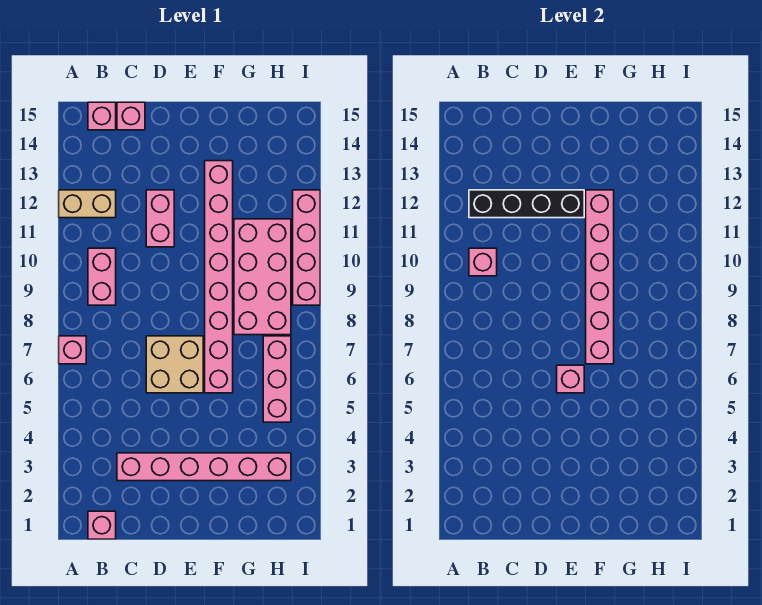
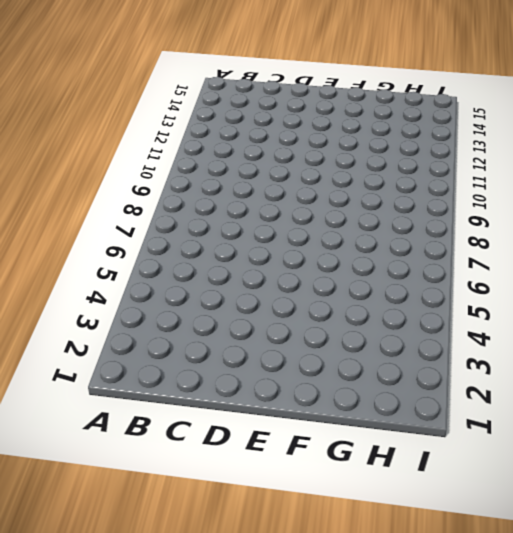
none -> pink brick A7 level 1
none -> tan brick A12:B12 level 1
none -> pink brick B1 level 1

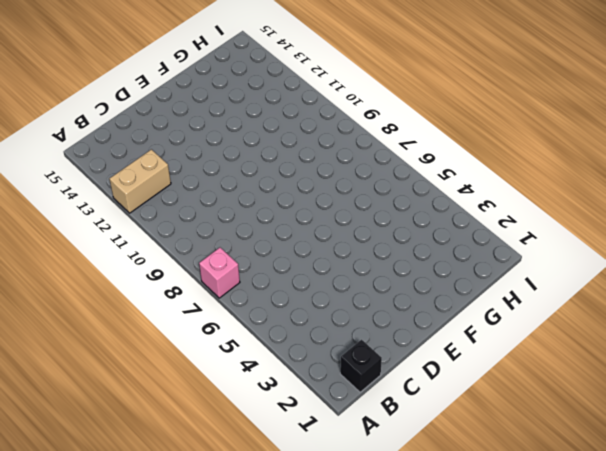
black brick B1 level 1 -> pink brick B1 level 1
none -> pink brick B9:B10 level 1
none -> pink brick B15 level 1
none -> pink brick C3:H3 level 1

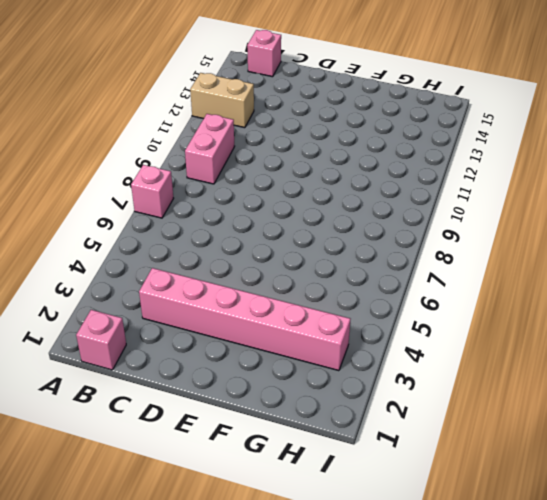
none -> pink brick C15 level 1
none -> tan brick D6:E7 level 1
none -> pink brick D11:D12 level 1

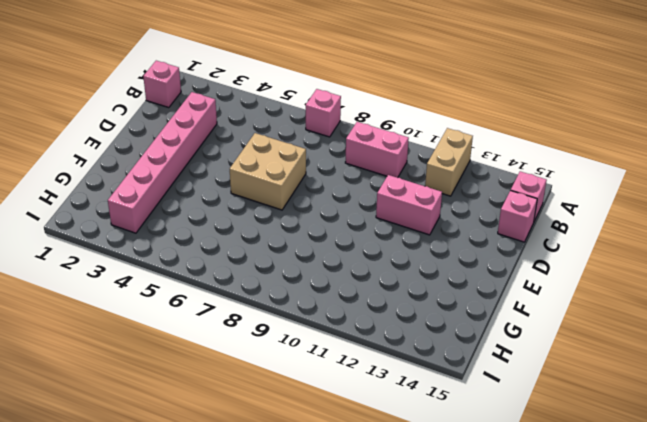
none -> pink brick F6:F13 level 1
none -> pink brick G8:H11 level 1
none -> pink brick H5:H7 level 1

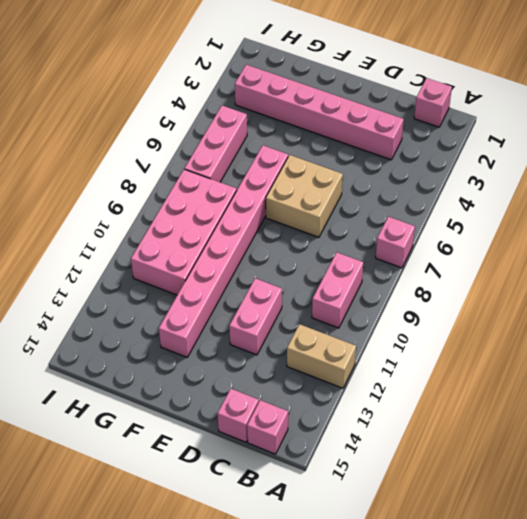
none -> pink brick I9:I12 level 1
none -> pink brick B10 level 2
none -> black brick B12:E12 level 2

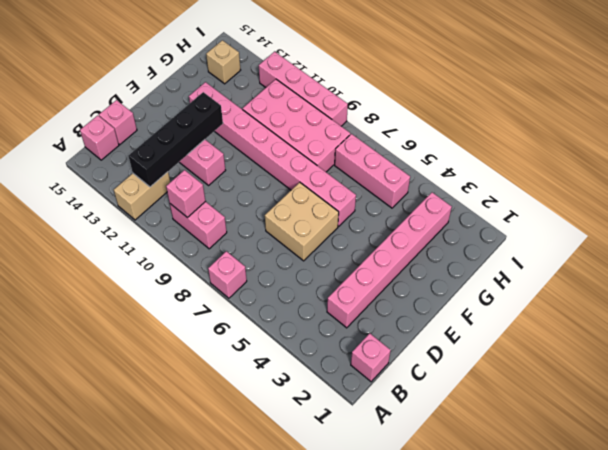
tan brick H14 level 1 -> none
none -> pink brick E6 level 2
none -> pink brick F7:F12 level 2

